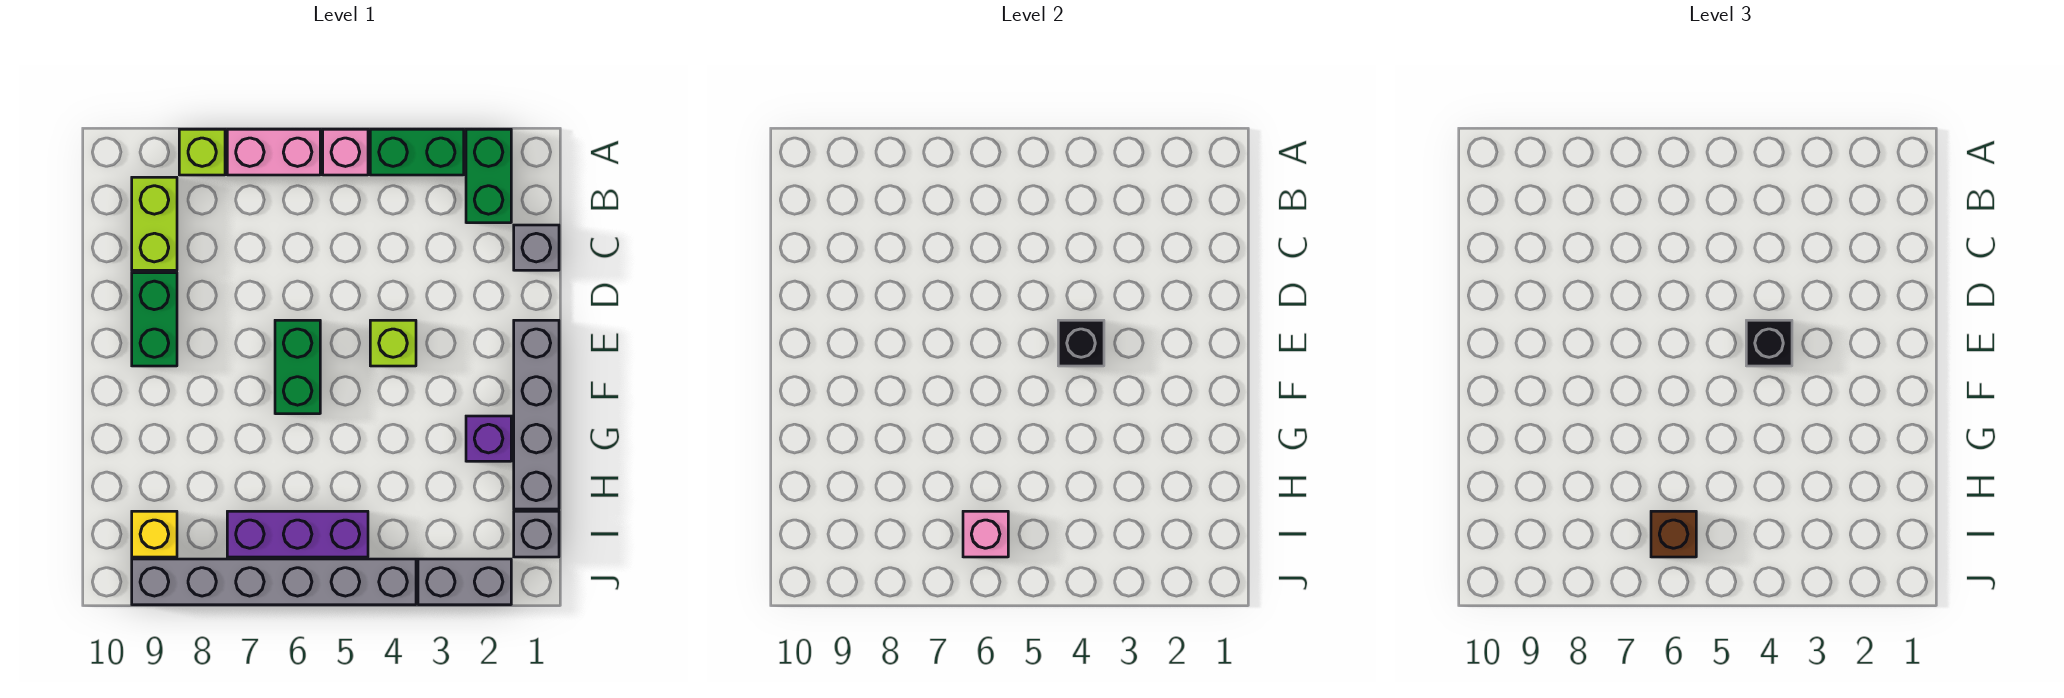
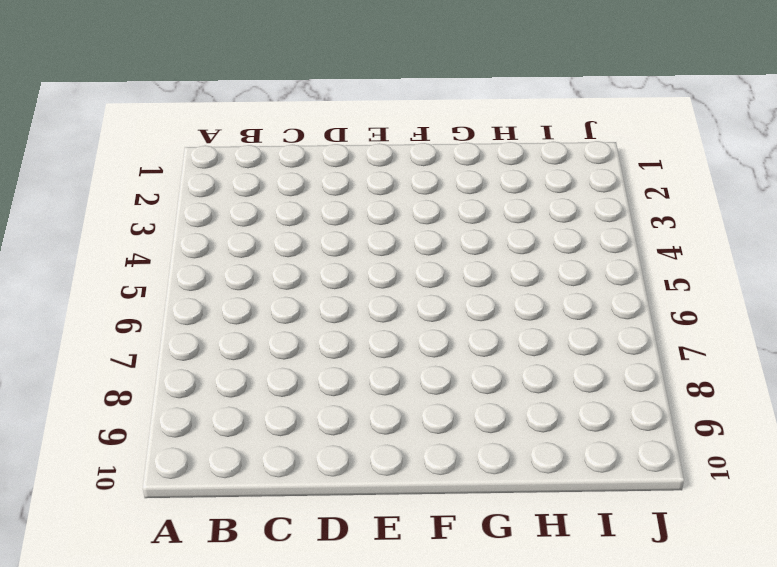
none -> green brick A2:B2 level 1
none -> green brick A3:A4 level 1
none -> pink brick A5 level 1

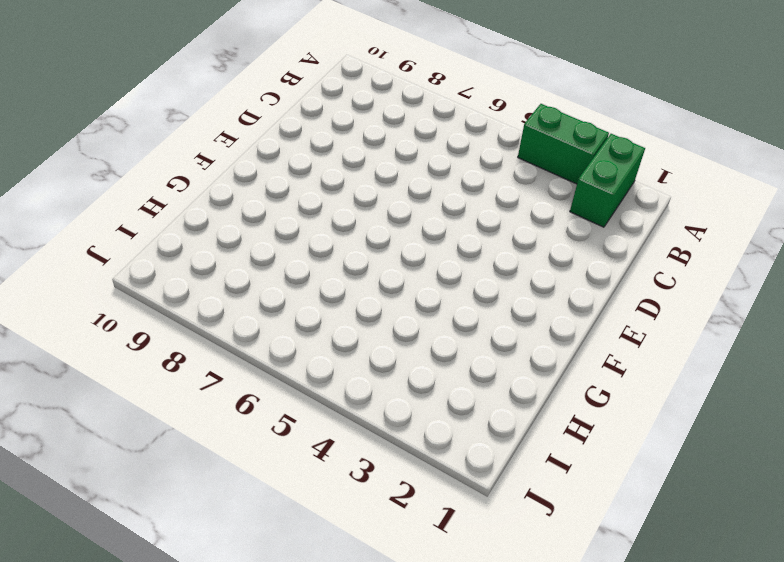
none -> pink brick A5 level 1
none -> pink brick A6:A7 level 1
none -> lime brick A8 level 1

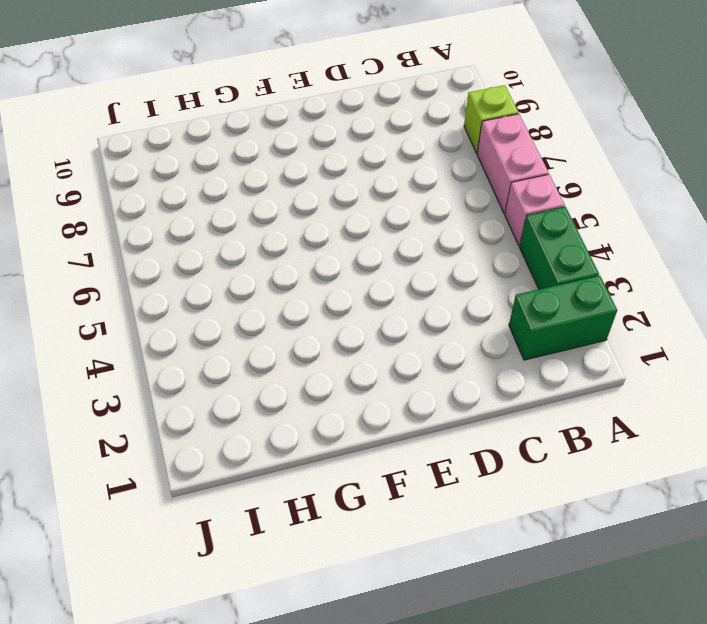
none -> lime brick B9:C9 level 1
none -> grey brick C1 level 1
none -> green brick D9:E9 level 1

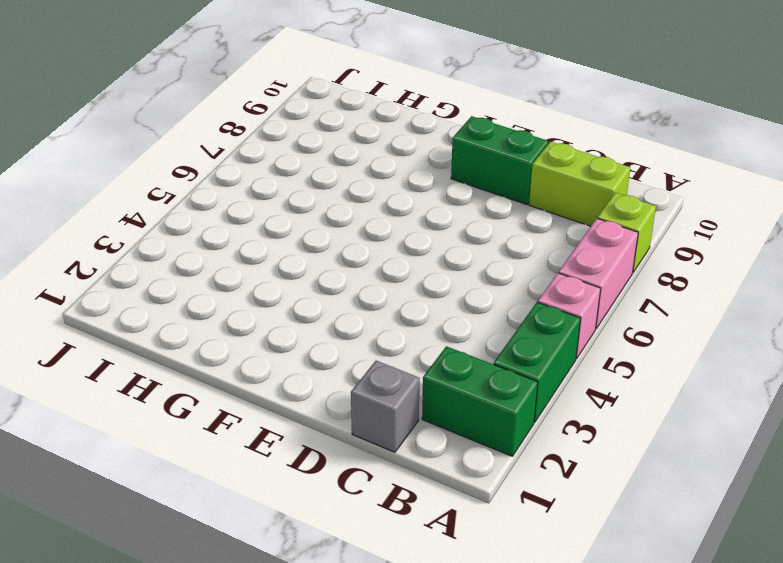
none -> grey brick E1:H1 level 1
none -> lime brick E4 level 1
none -> green brick E6:F6 level 1

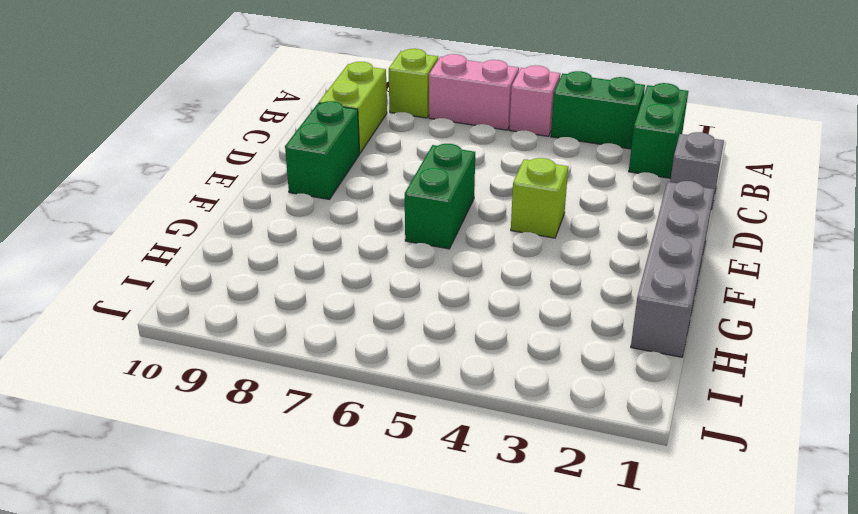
none -> purple brick G2 level 1
none -> grey brick I1 level 1
none -> purple brick I5:I7 level 1

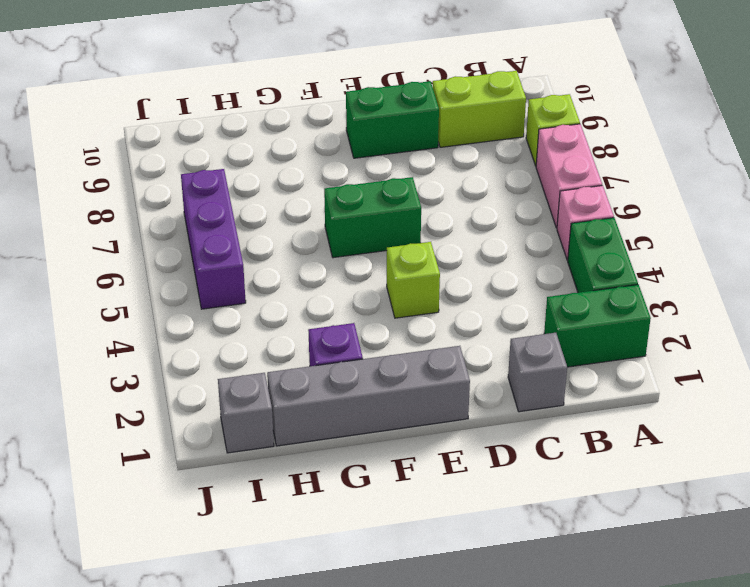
none -> yellow brick I9 level 1
none -> grey brick J2:J3 level 1
none -> grey brick J4:J9 level 1

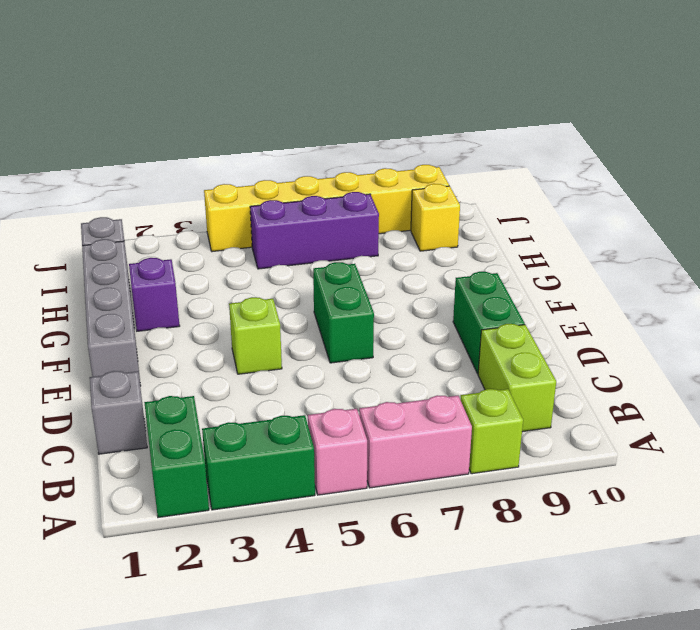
yellow brick J4:J9 level 1 -> grey brick J4:J9 level 1
none -> grey brick J2:J3 level 1
none -> black brick E4 level 2
none -> pink brick I6 level 2

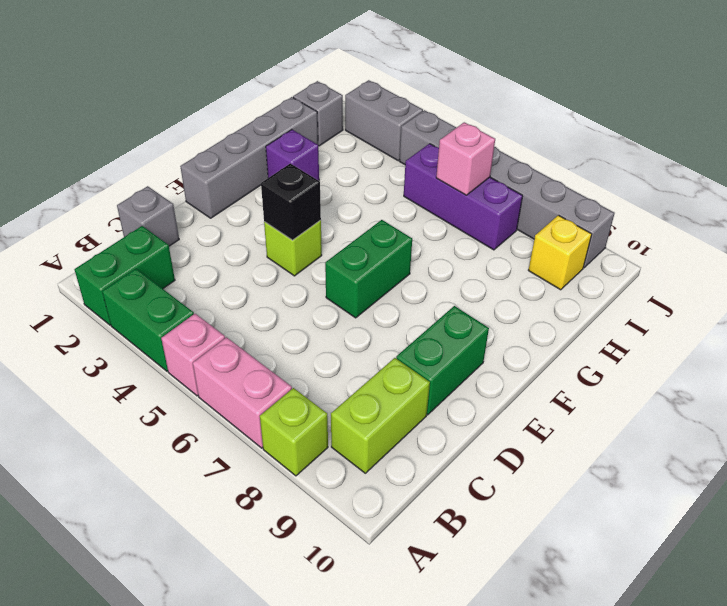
none -> black brick E4 level 3
none -> brown brick I6 level 3

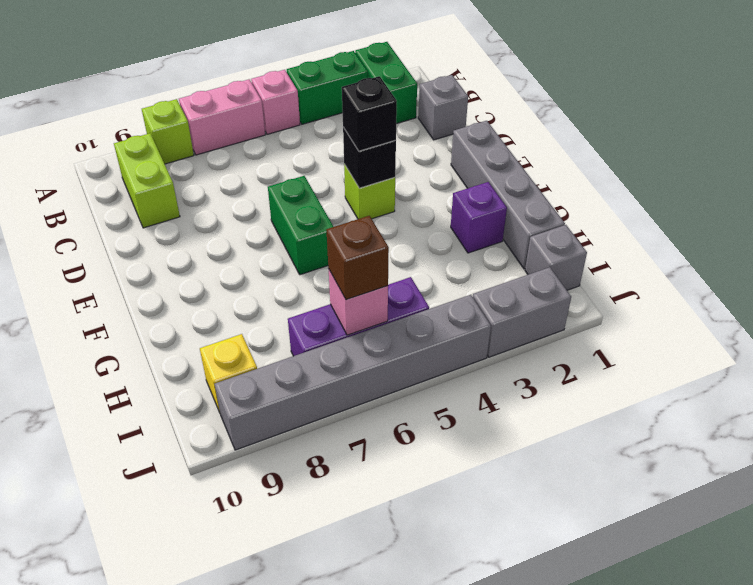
none -> green brick D9:E9 level 1

